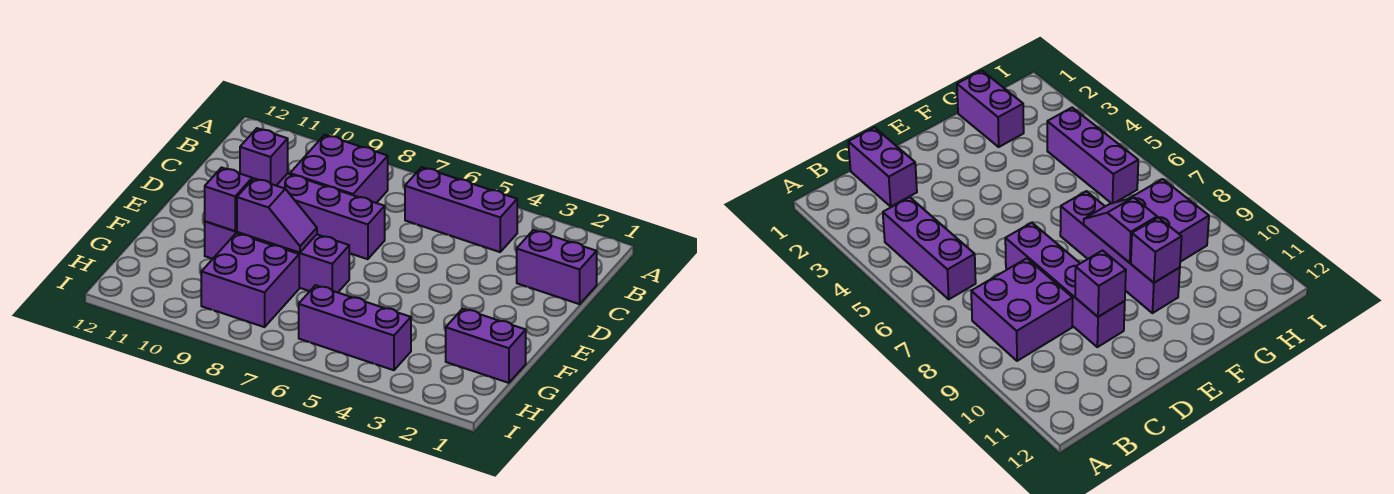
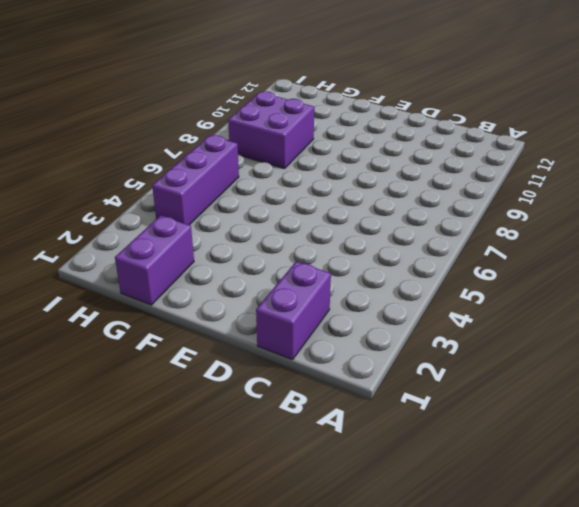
none -> purple brick B4:B6 level 1
none -> purple brick B8:C9 level 1

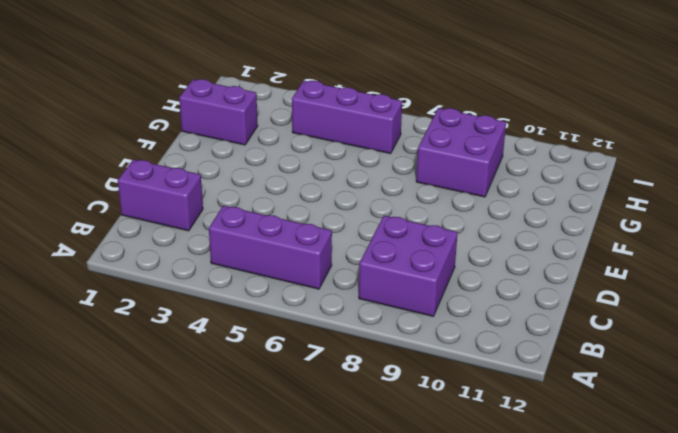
none -> purple brick D7:D10 level 1
none -> purple brick F7:F10 level 1

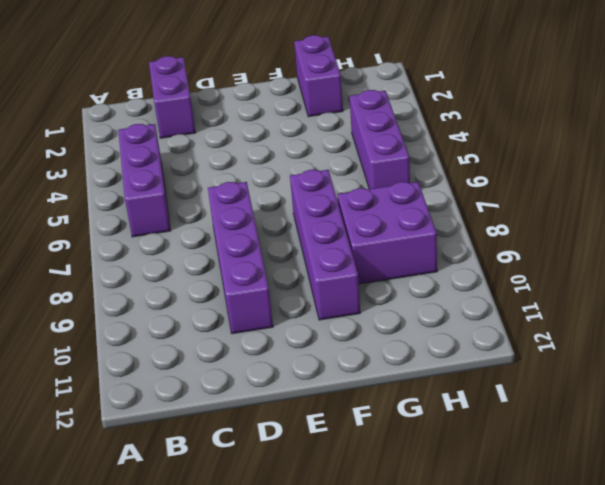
none -> purple brick B8:C9 level 1
none -> purple brick D10 level 2

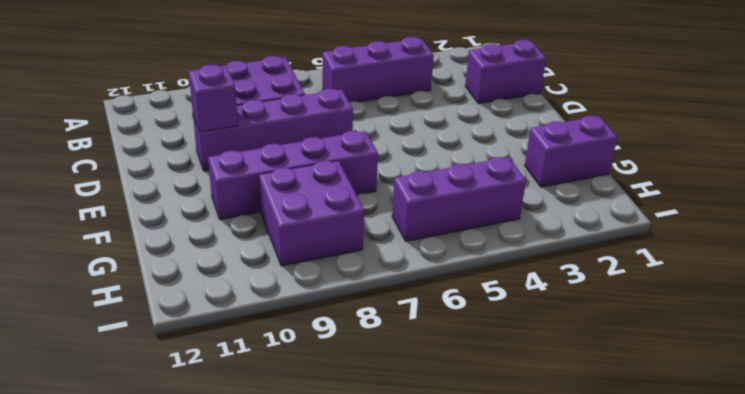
none -> purple slope F8:F9 level 2 top 9
none -> purple brick F10 level 2

